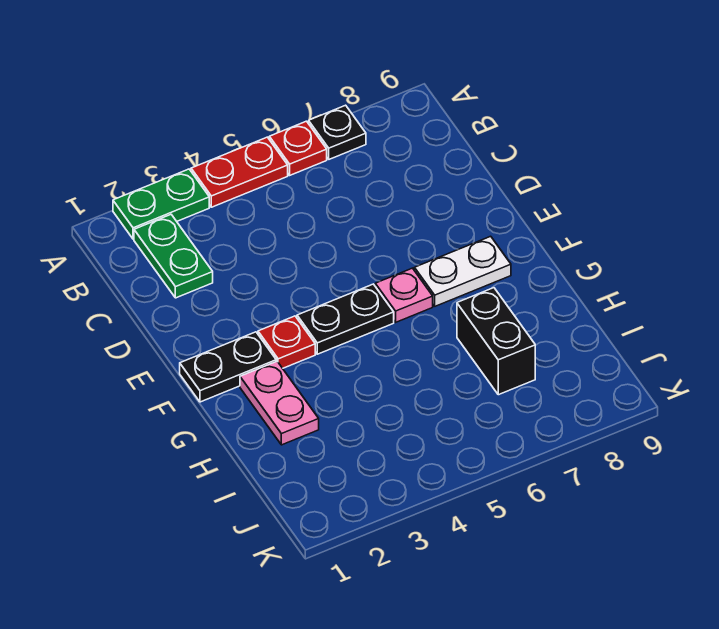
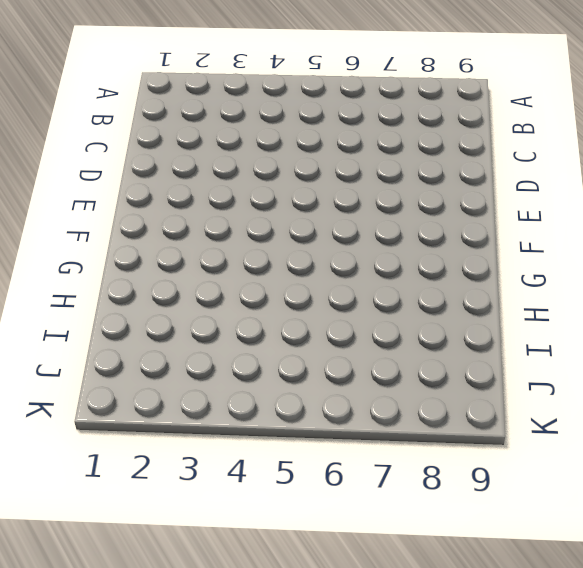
none -> green plate A2:A3 level 1
none -> red plate A4:A5 level 1
none -> red plate A6 level 1

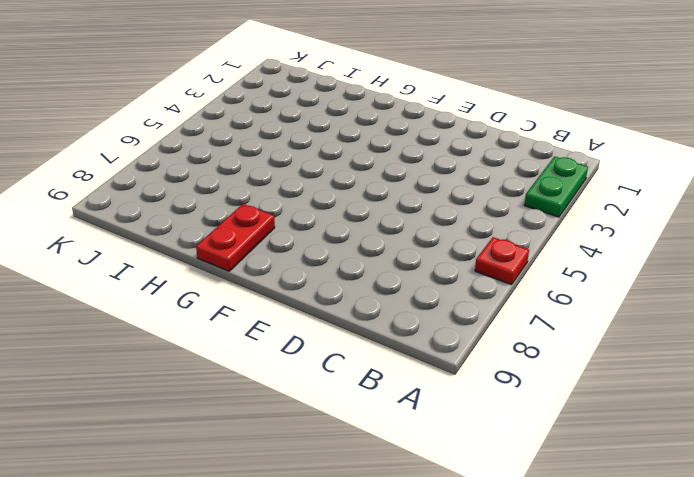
red plate G8:G9 level 1 -> red plate A4:A5 level 1
none -> black plate A7 level 1
none -> green plate B2:C2 level 1
none -> black plate F1:F2 level 1

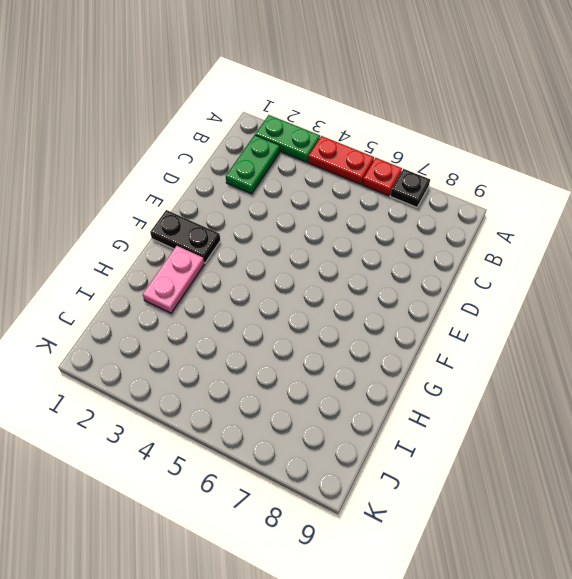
none -> red plate F3 level 1
none -> black plate F4:F5 level 1
none -> pink plate F6 level 1

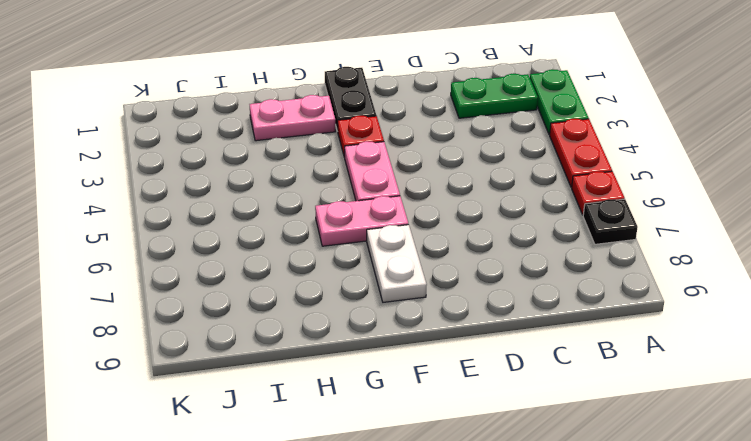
pink plate F4:F5 level 1 -> black plate F4:F5 level 1
pink plate F6:G6 level 1 -> pink plate F6 level 1
none -> black brick H7:I7 level 1

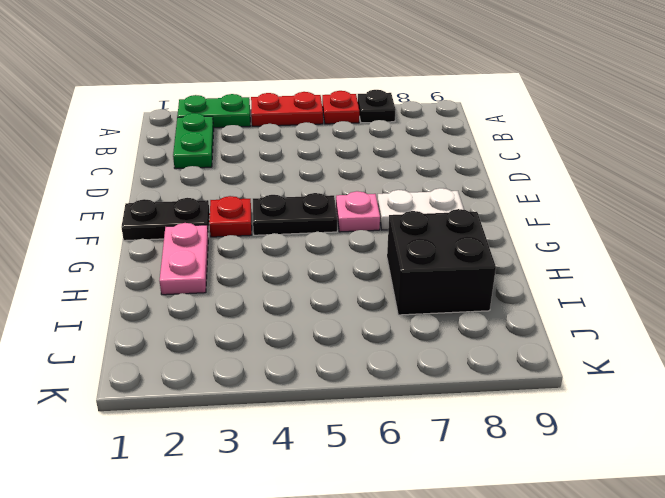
black brick H7:I8 level 1 -> black brick H7:I7 level 1

